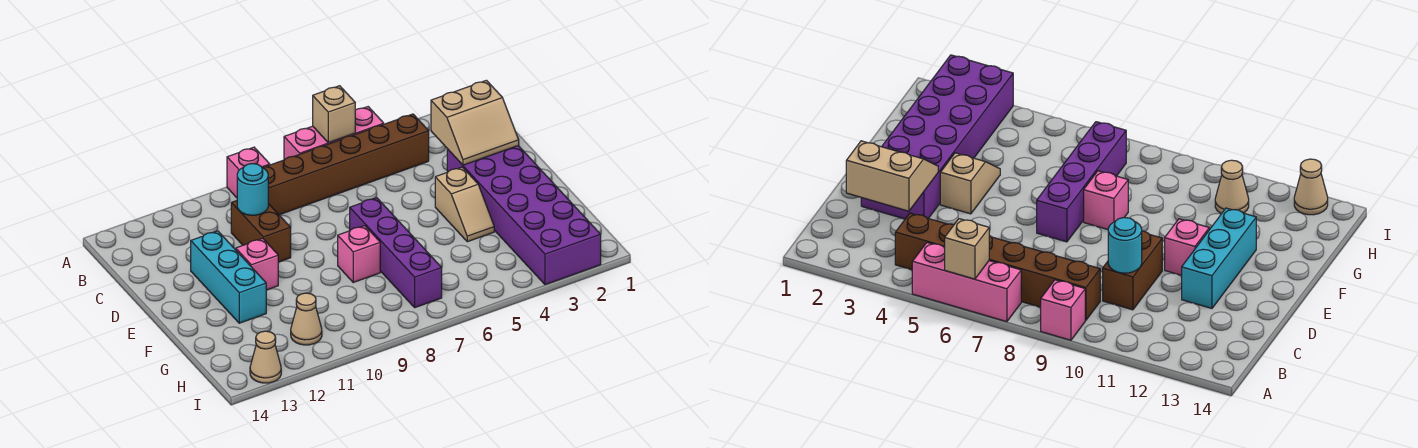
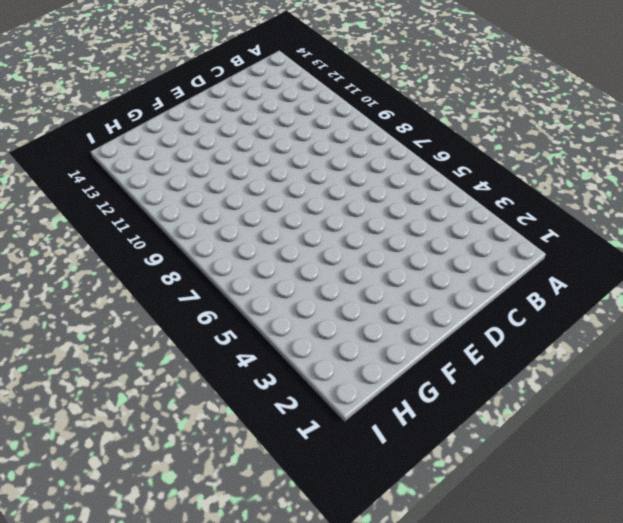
none -> pink brick A5:A7 level 1
none -> pink brick A9 level 1
none -> brown brick B4:B9 level 1

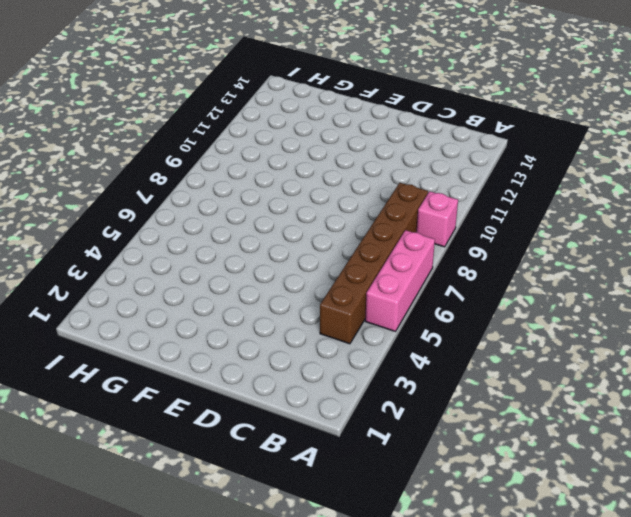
none -> brown brick C10:D10 level 1
none -> purple brick D2:I3 level 1
none -> cyan brick D12:F12 level 1

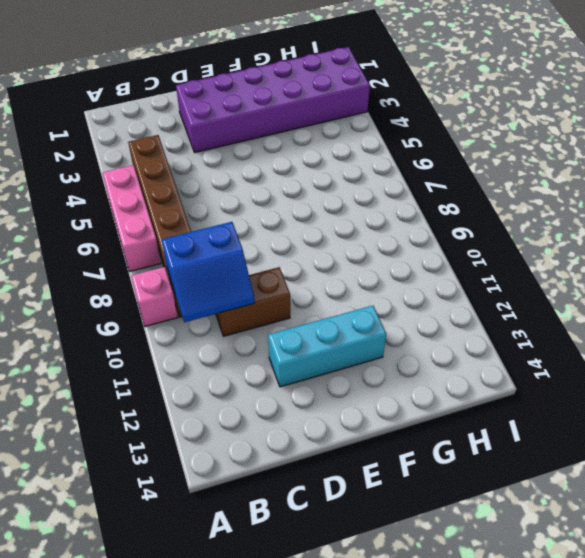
blue slope B9:C10 level 2 top 9 -> cyan round brick C10 level 2
none -> tan slope E4:F4 level 1 top E
none -> purple brick E7:H7 level 1
none -> pink brick E11 level 1

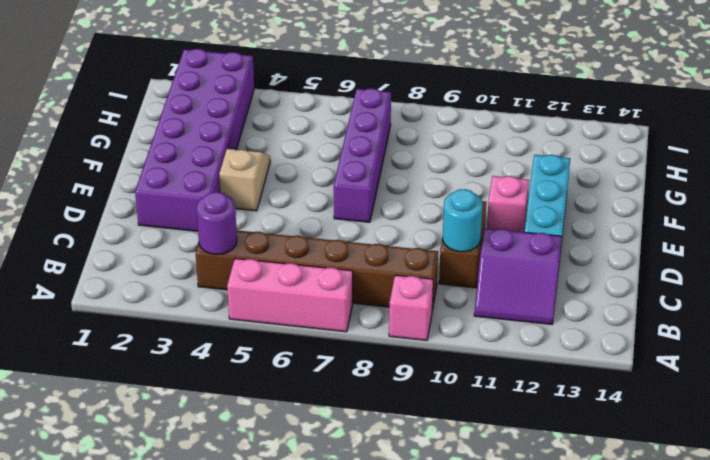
purple round brick B4 level 2 -> none
purple slope B11:C12 level 1 top C -> none
none -> pink brick F8 level 1
none -> tan cone H11 level 1
none -> tan cone I13 level 1

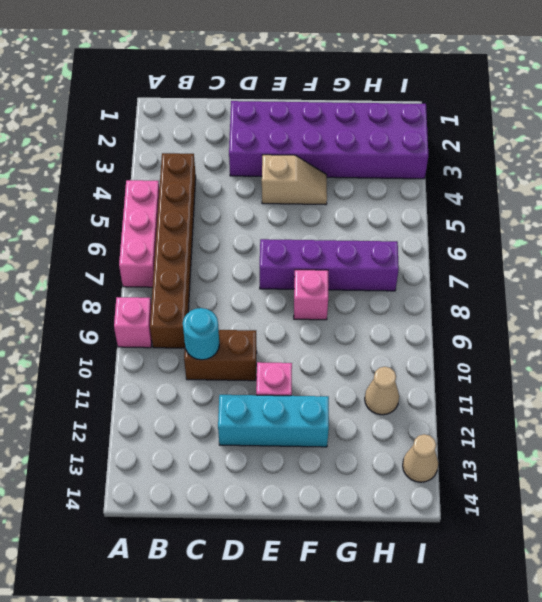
none -> tan brick A6 level 2
none -> tan slope C2:D3 level 2 top C

